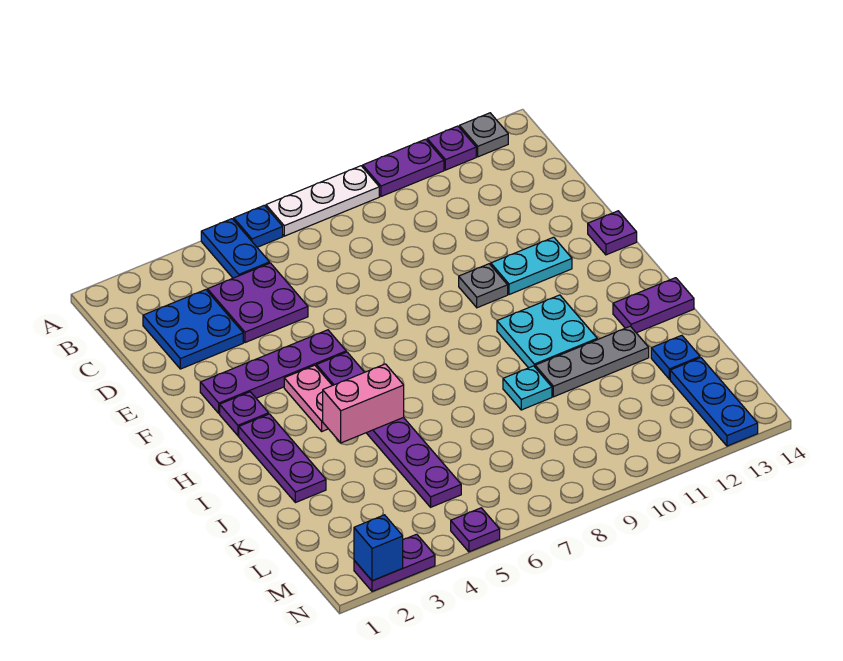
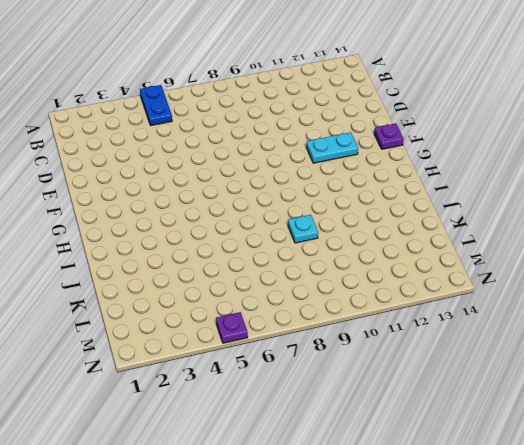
none -> blue plate A6 level 1
none -> white plate A7:A9 level 1
none -> purple plate A10:A11 level 1

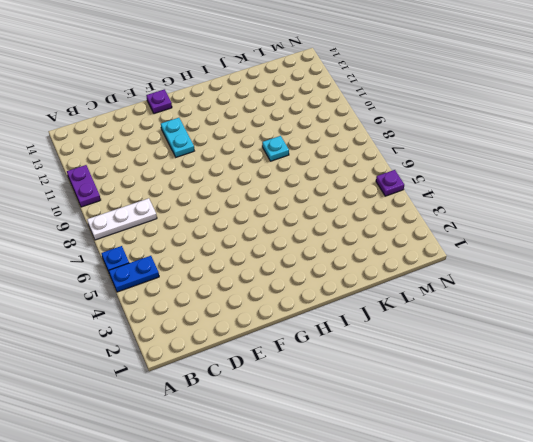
white plate A8:C8 level 1 -> white plate A7:A9 level 1
none -> purple plate A12 level 1
none -> grey plate A13 level 1
none -> blue plate C2:D3 level 1

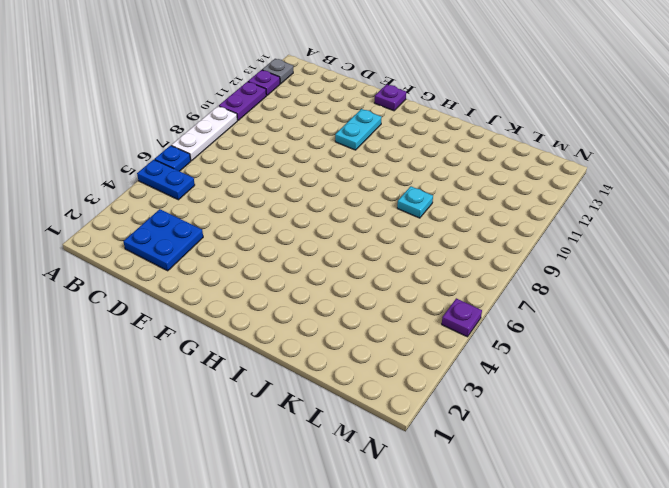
none -> purple plate C4:D5 level 1
none -> purple plate F2:F5 level 1
none -> grey plate F10 level 1

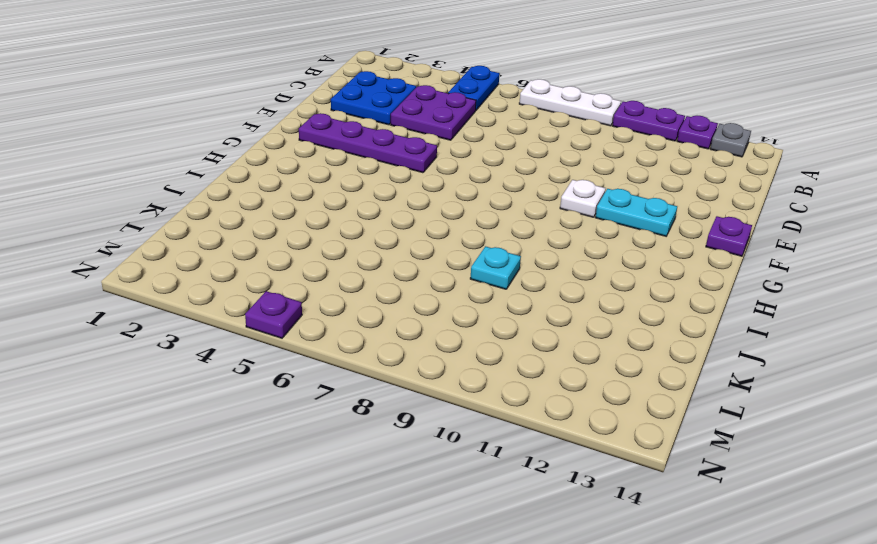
white plate F10 level 1 -> grey plate F10 level 1
none -> blue plate A6 level 1
none -> purple plate G2 level 1
none -> pink plate G4:H4 level 1

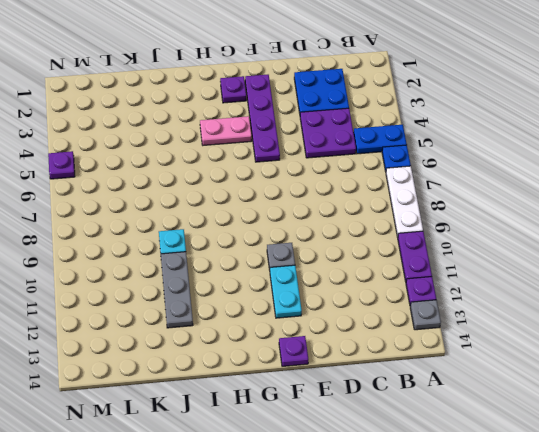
none -> purple plate G5:L5 level 1
none -> purple plate H2:J2 level 1
none -> cyan plate H10:I11 level 1

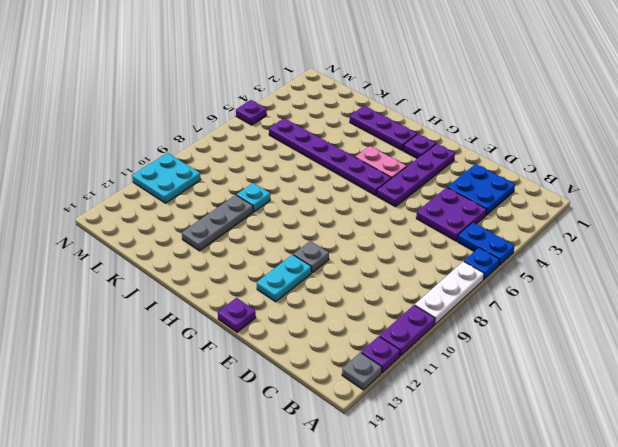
cyan plate M10:N11 level 1 -> cyan plate H10:I11 level 1
none -> purple plate I13:I14 level 1
none -> blue plate K13 level 1
none -> blue plate L13:N13 level 1

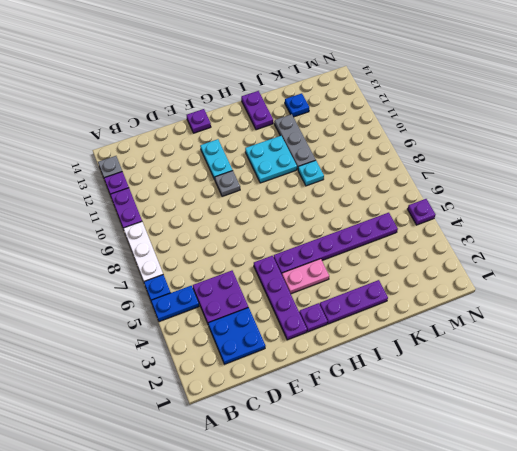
none -> blue plate L13:N13 level 1
none -> purple plate N2:N3 level 1
none -> pink brick I4:I5 level 2

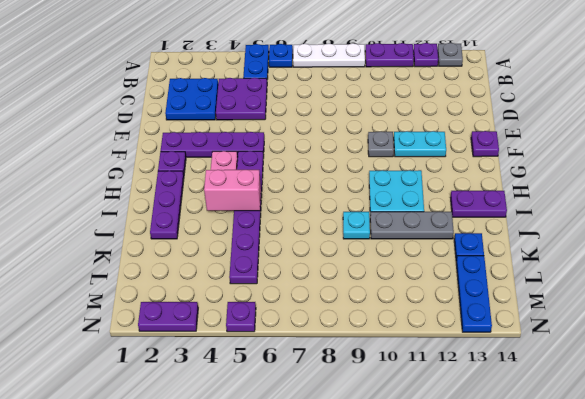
none -> blue brick N2 level 2

